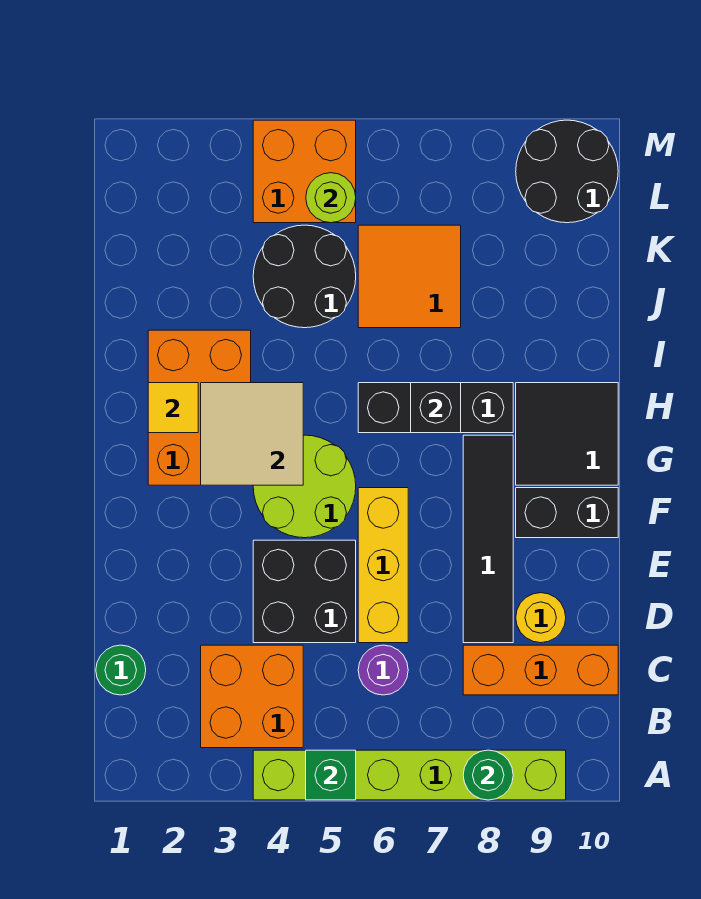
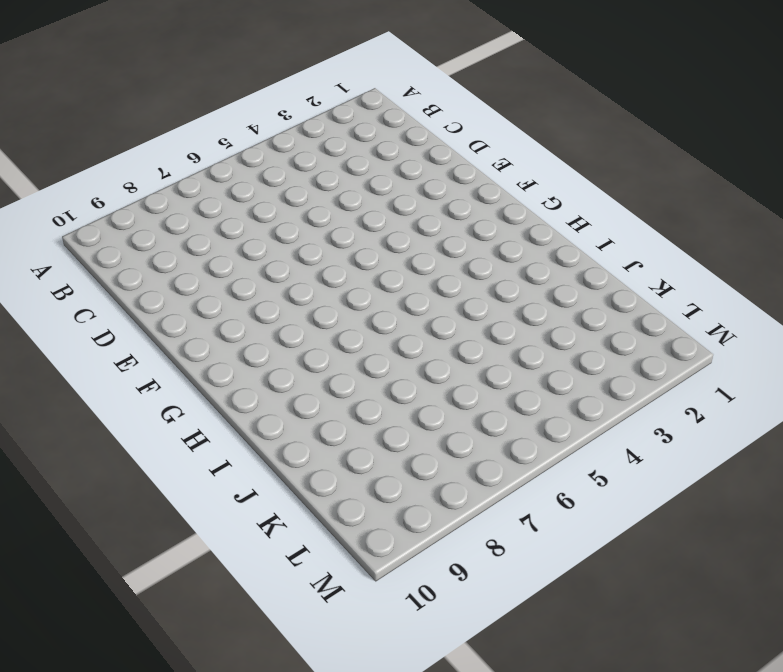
none -> lime brick A4:A9 level 1
none -> orange brick B3:C4 level 1
none -> green round brick C1 level 1

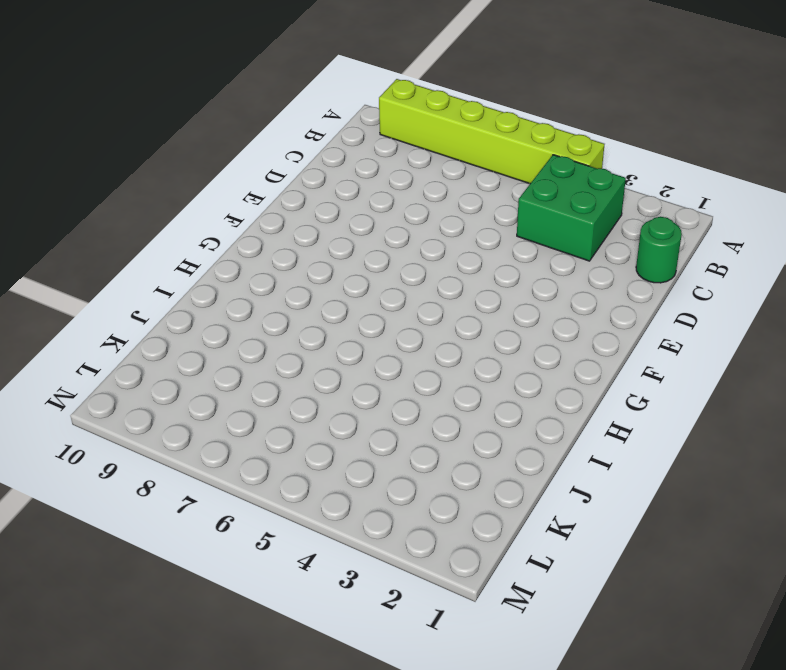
green brick B3:C4 level 1 -> orange brick B3:C4 level 1
none -> purple round brick C6 level 1
none -> orange brick C8:C10 level 1
none -> black brick D4:E5 level 1

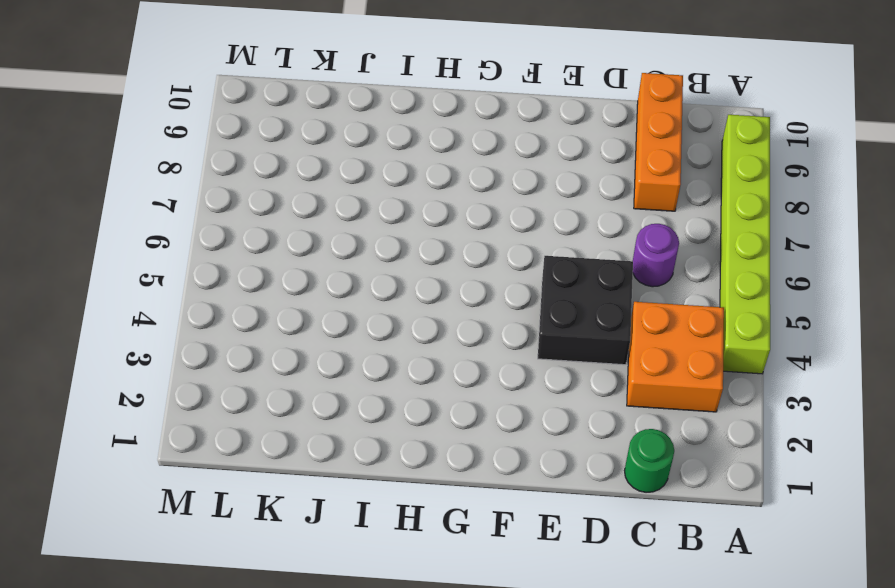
none -> yellow brick D6:F6 level 1
none -> black tile D8:G8 level 1
none -> yellow round brick D9 level 1

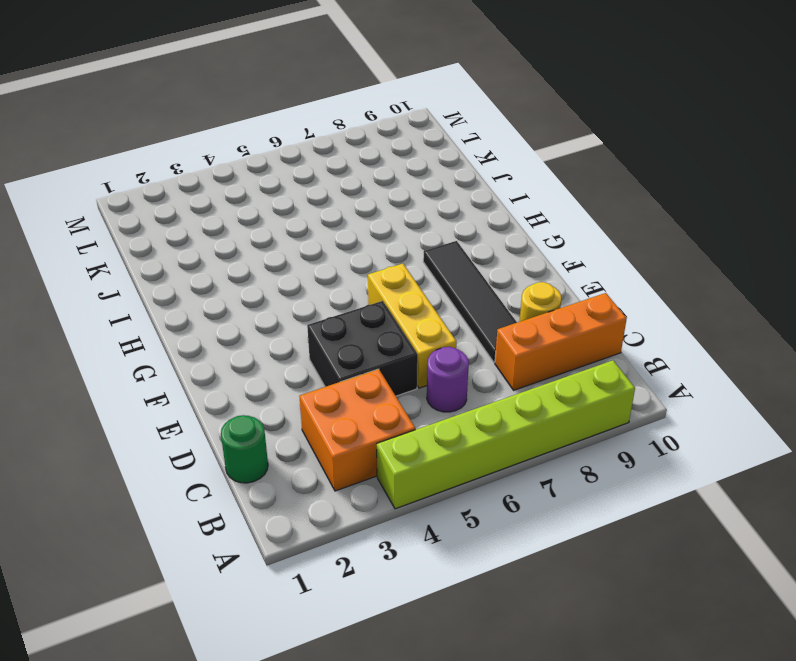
none -> lime round brick F4:G5 level 1
none -> black brick F9:F10 level 1
none -> orange brick G2:I3 level 1

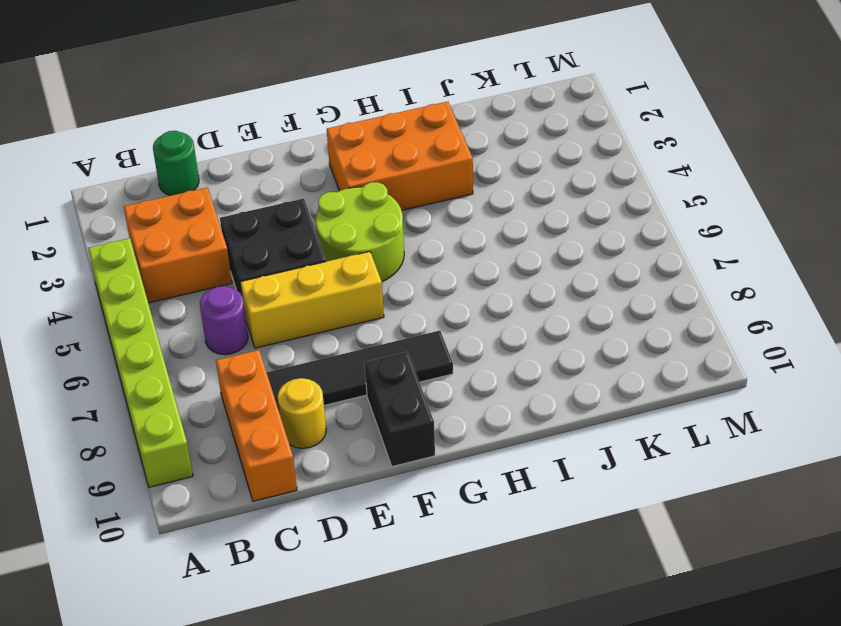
none -> black tile G9:H10 level 1
none -> black brick H6:H8 level 1
none -> black round brick J4:K5 level 1

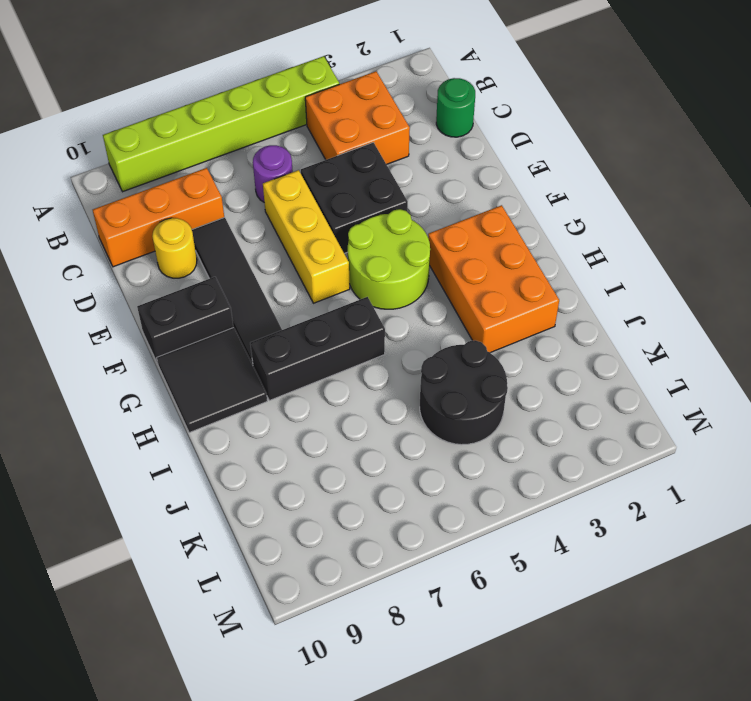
none -> orange tile J6:K7 level 1
none -> orange brick L4:M5 level 1
none -> black round brick L9:M10 level 1

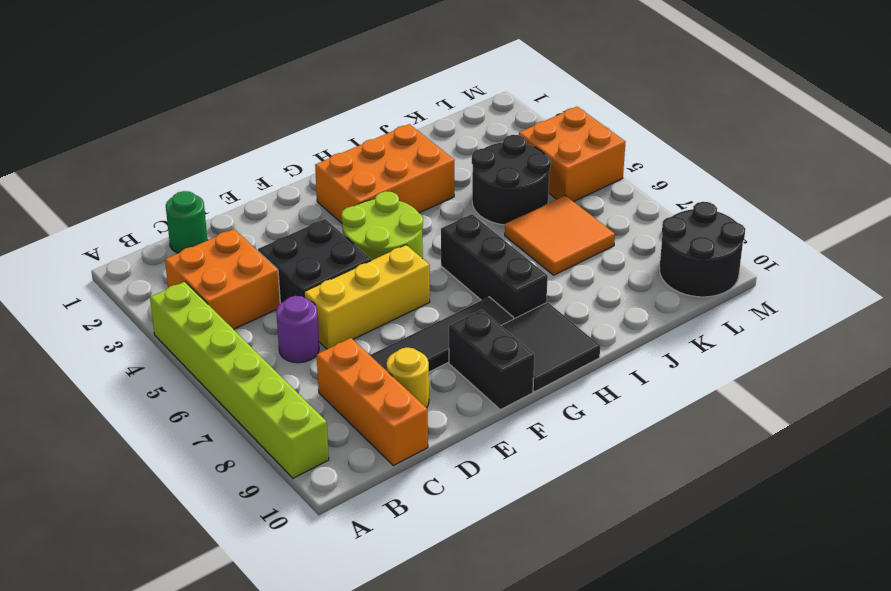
none -> green brick A5 level 2
none -> green round brick A8 level 2
none -> tan tile G3:H4 level 2

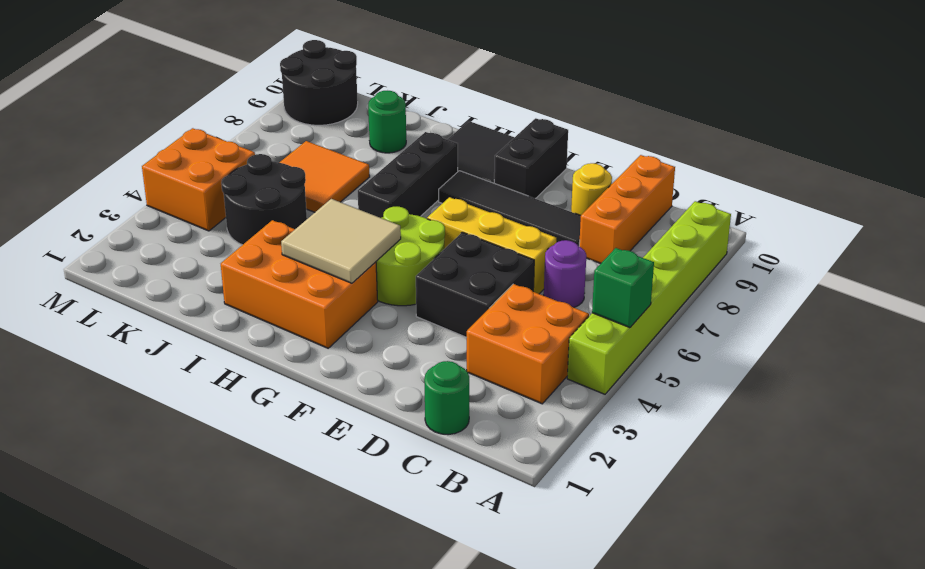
green round brick J9 level 1 -> green round brick A8 level 2
none -> yellow tile H2 level 2
none -> black brick H7 level 2
none -> lime round brick L5 level 2

